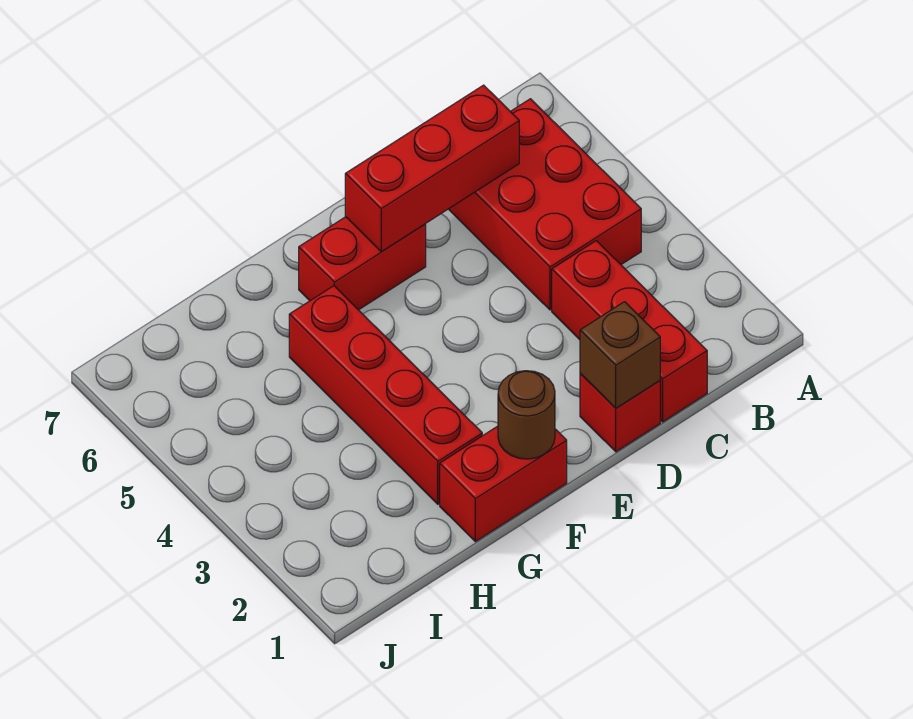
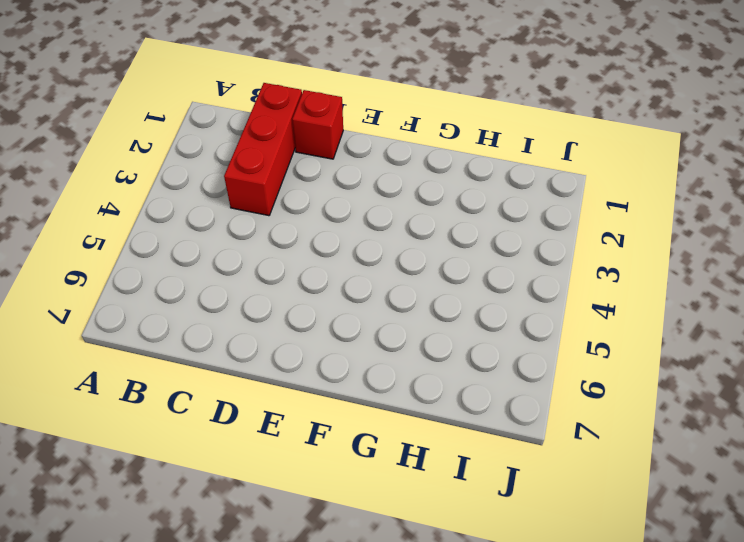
none -> red brick B4:C6 level 1
none -> red brick E6:F6 level 1

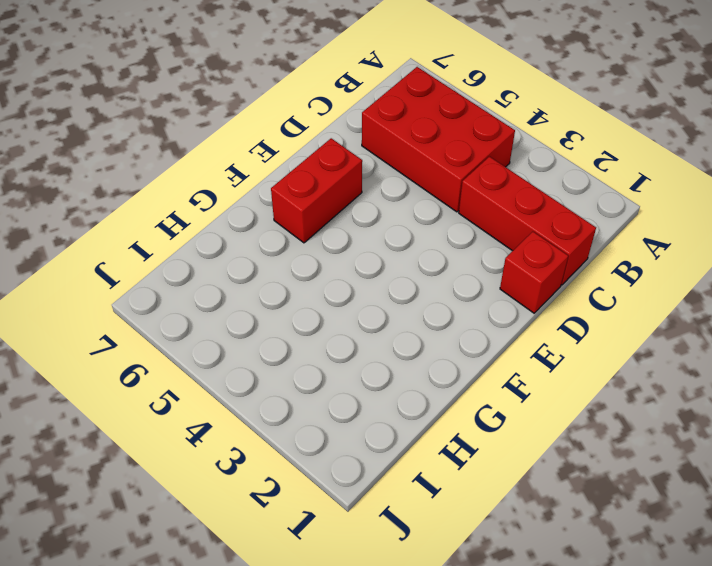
none -> red brick F1:G1 level 1
none -> red brick G2:G5 level 1

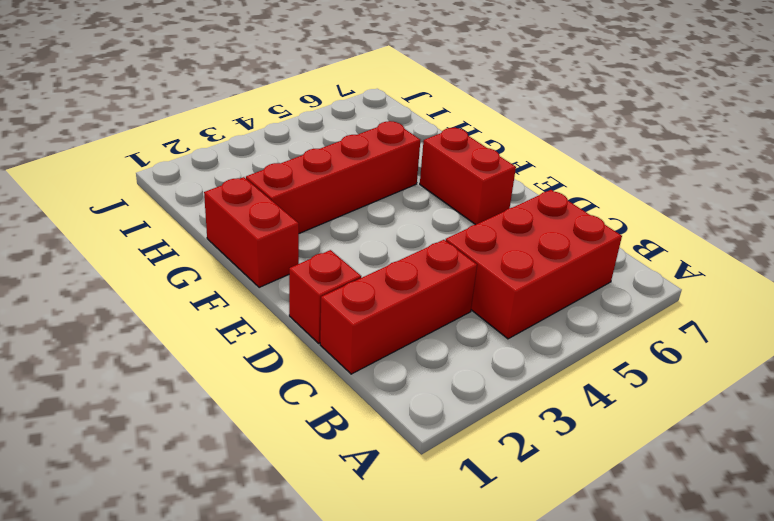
none -> red brick C6:E6 level 2
none -> brown brick D1 level 2

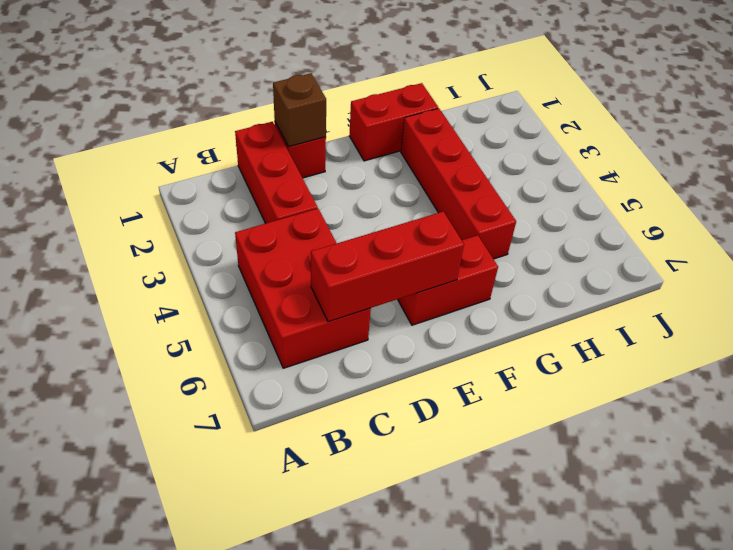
none -> brown round brick F1 level 2

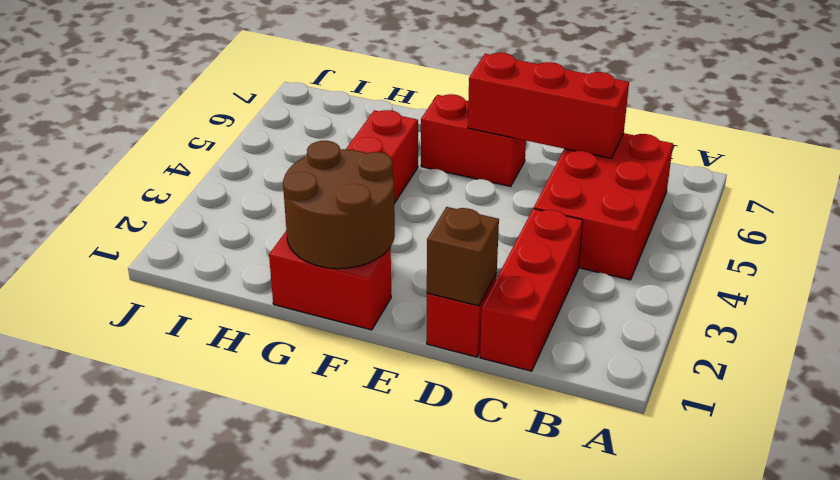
brown round brick F1:G2 level 2 -> brown round brick F1 level 2

